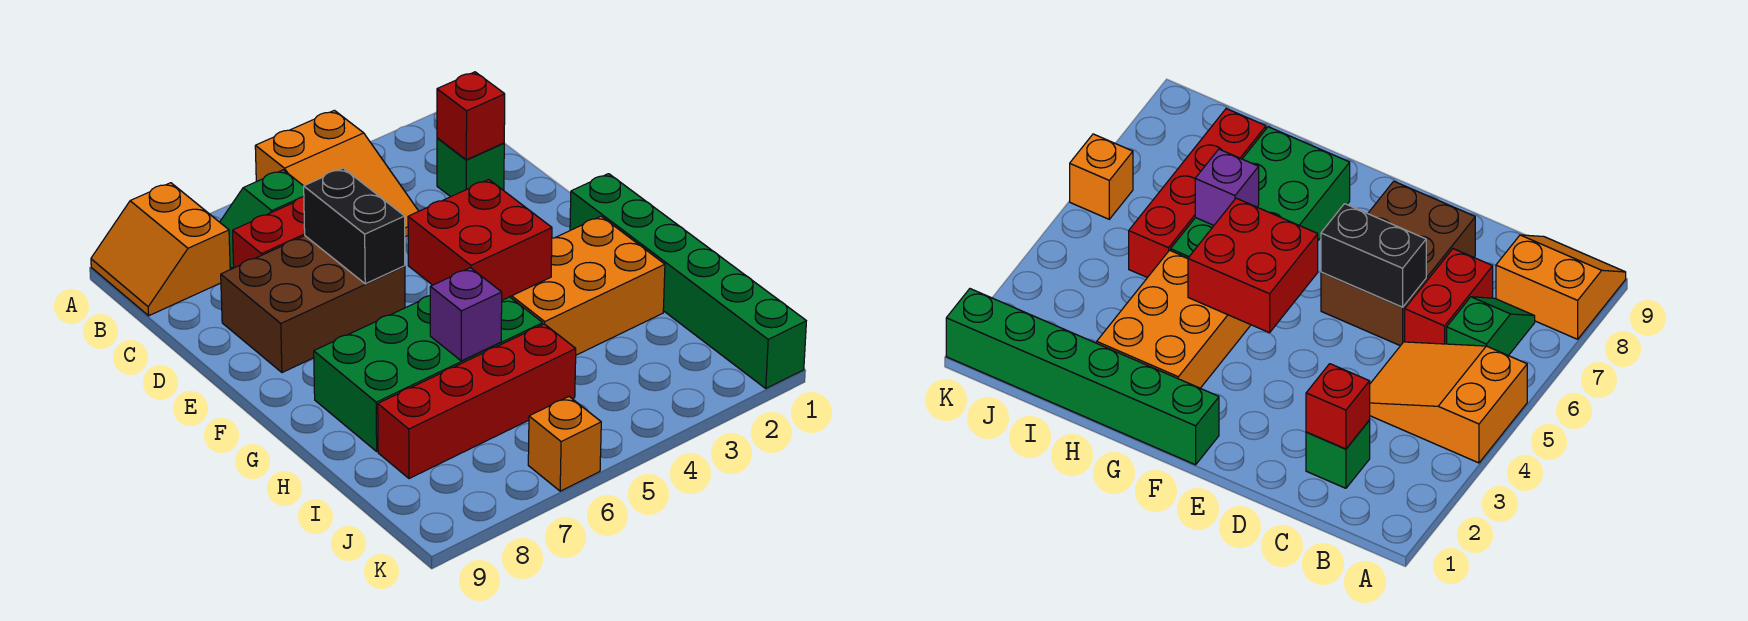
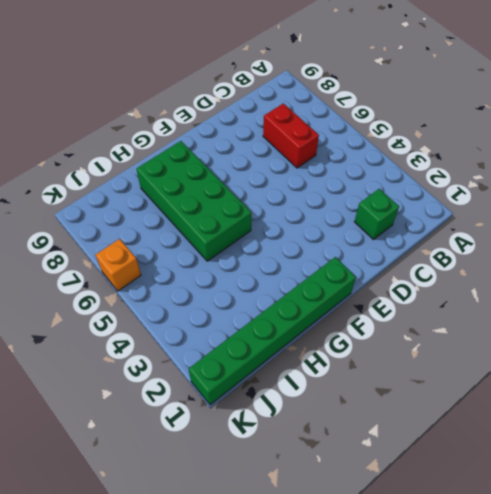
none -> orange slope A4:C5 level 1 top A
none -> orange slope A8:B9 level 1 top 8
none -> green slope B6:B7 level 1 top 6

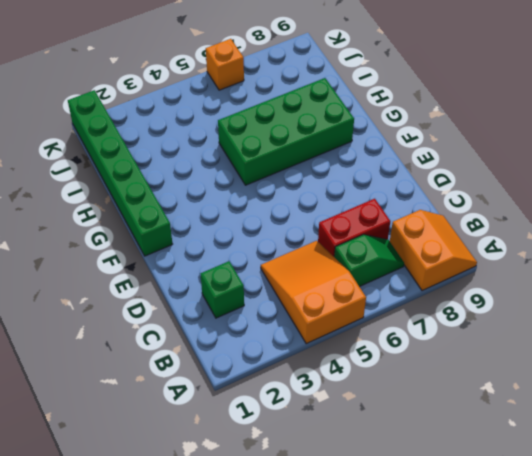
none -> brown brick D6:E8 level 1
none -> orange brick G2:H4 level 1
none -> red brick I5:I8 level 1

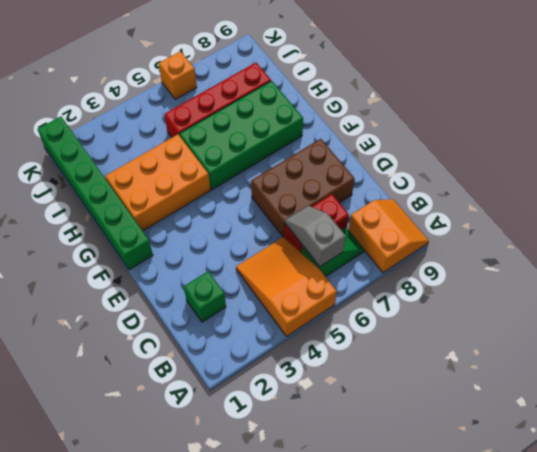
grey slope B6:C6 level 2 top B -> none
none -> red brick C2 level 2
none -> black brick D6:E6 level 2
none -> red brick F4:G5 level 2

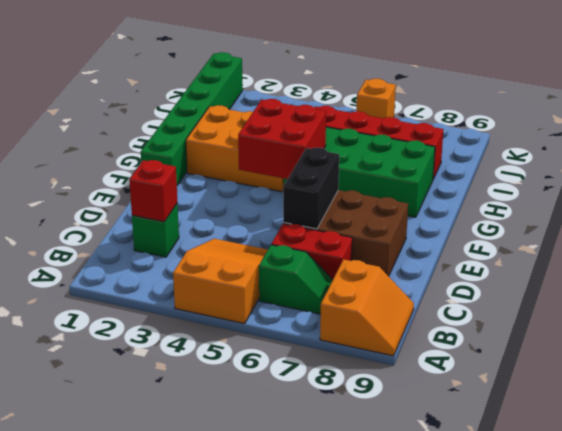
none -> purple brick H6 level 2

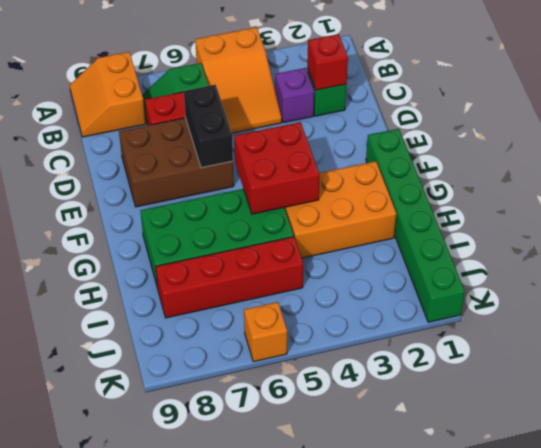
purple brick C3 level 1 -> purple brick H6 level 2

